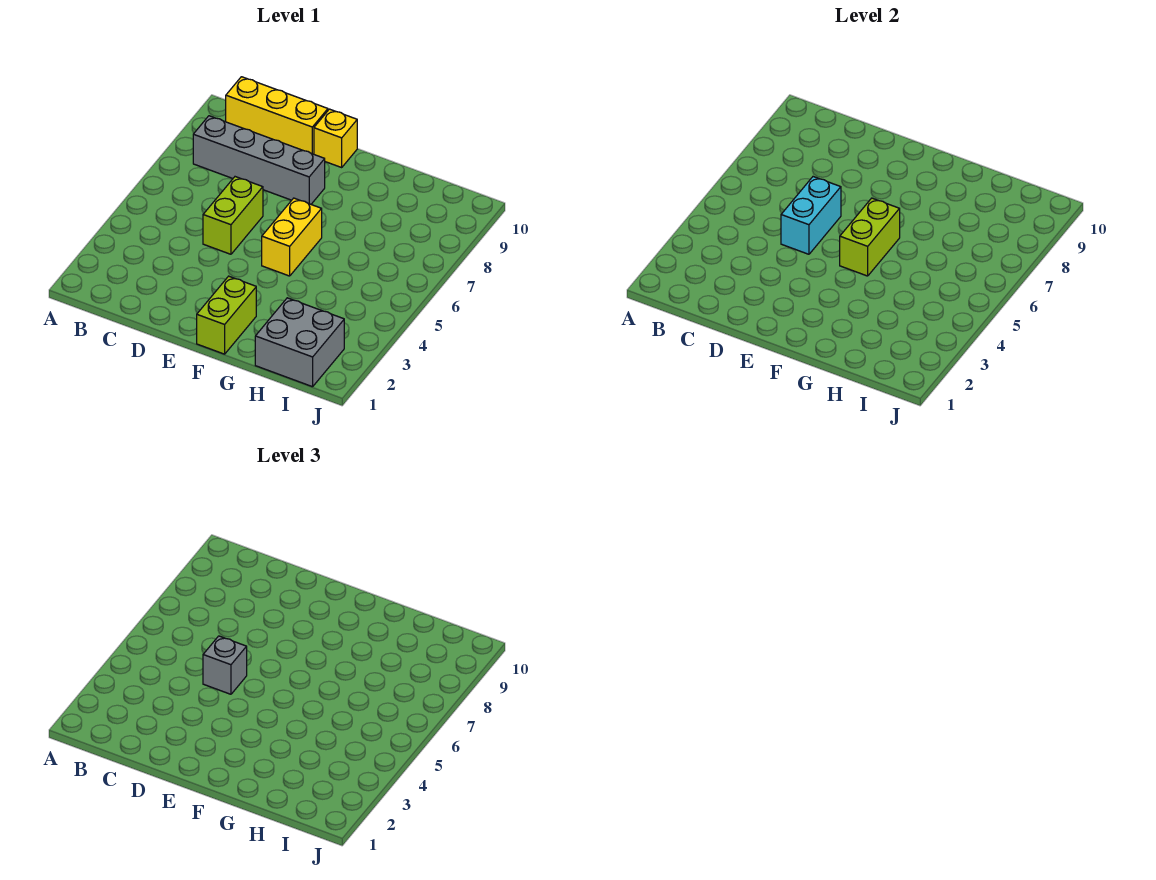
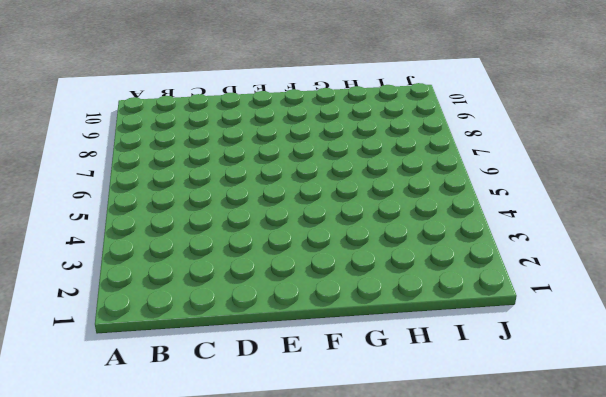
none -> grey brick B8:E8 level 1
none -> yellow brick B10:D10 level 1

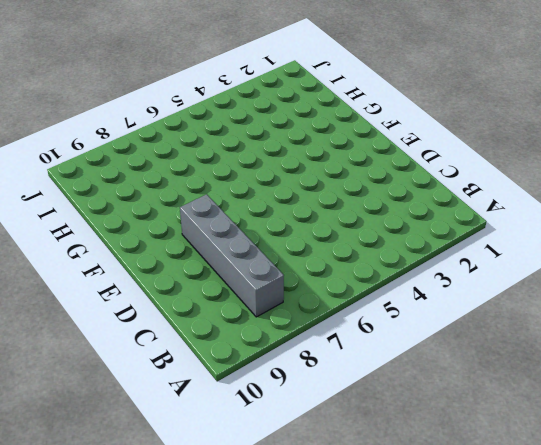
none -> yellow brick B10:D10 level 1
none -> lime brick D5:D6 level 1

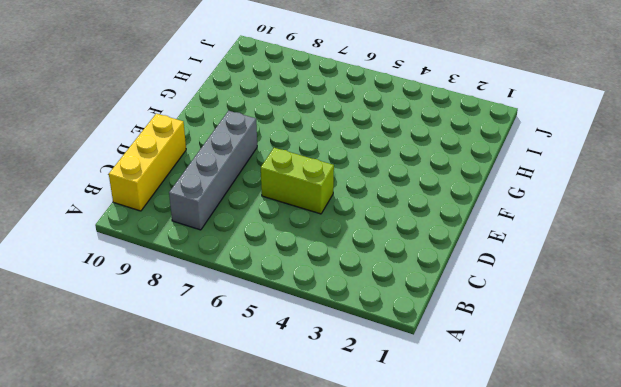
none -> yellow brick E10 level 1
none -> lime brick F1:F2 level 1

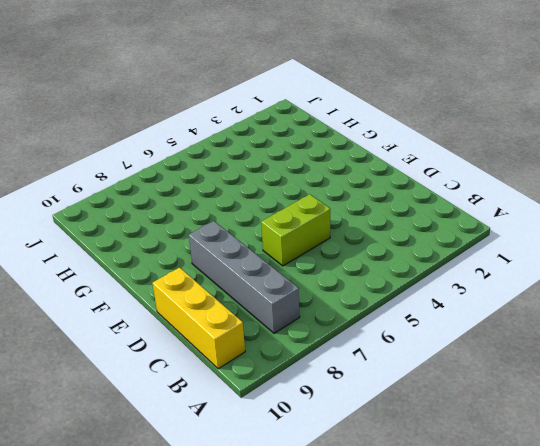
none -> yellow brick E10 level 1
none -> lime brick F1:F2 level 1

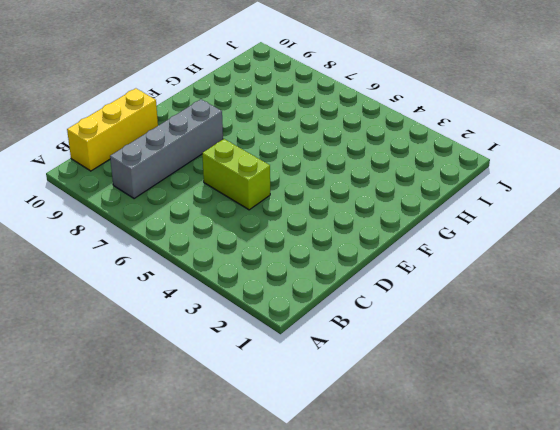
none -> yellow brick E10 level 1
none -> lime brick F1:F2 level 1

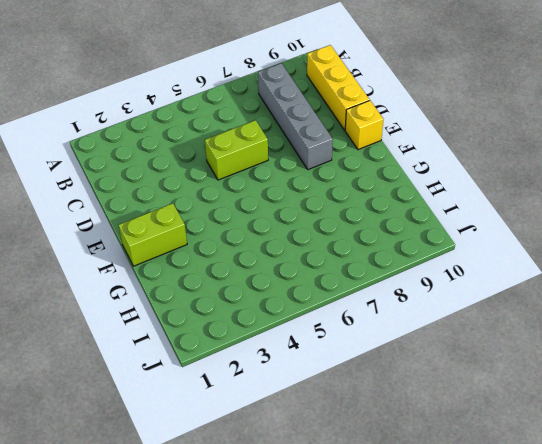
none -> yellow brick F5:F6 level 1
none -> grey brick H1:I2 level 1

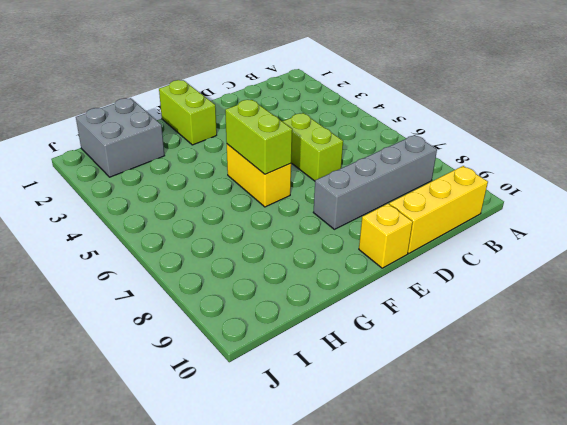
none -> cyan brick D5:D6 level 2
none -> grey brick D5 level 3

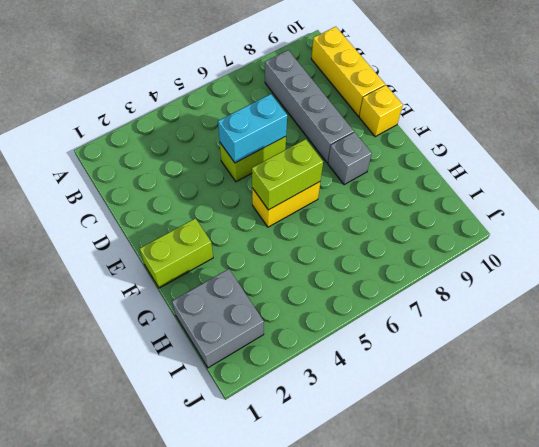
grey brick F8 level 1 -> grey brick D5 level 3

